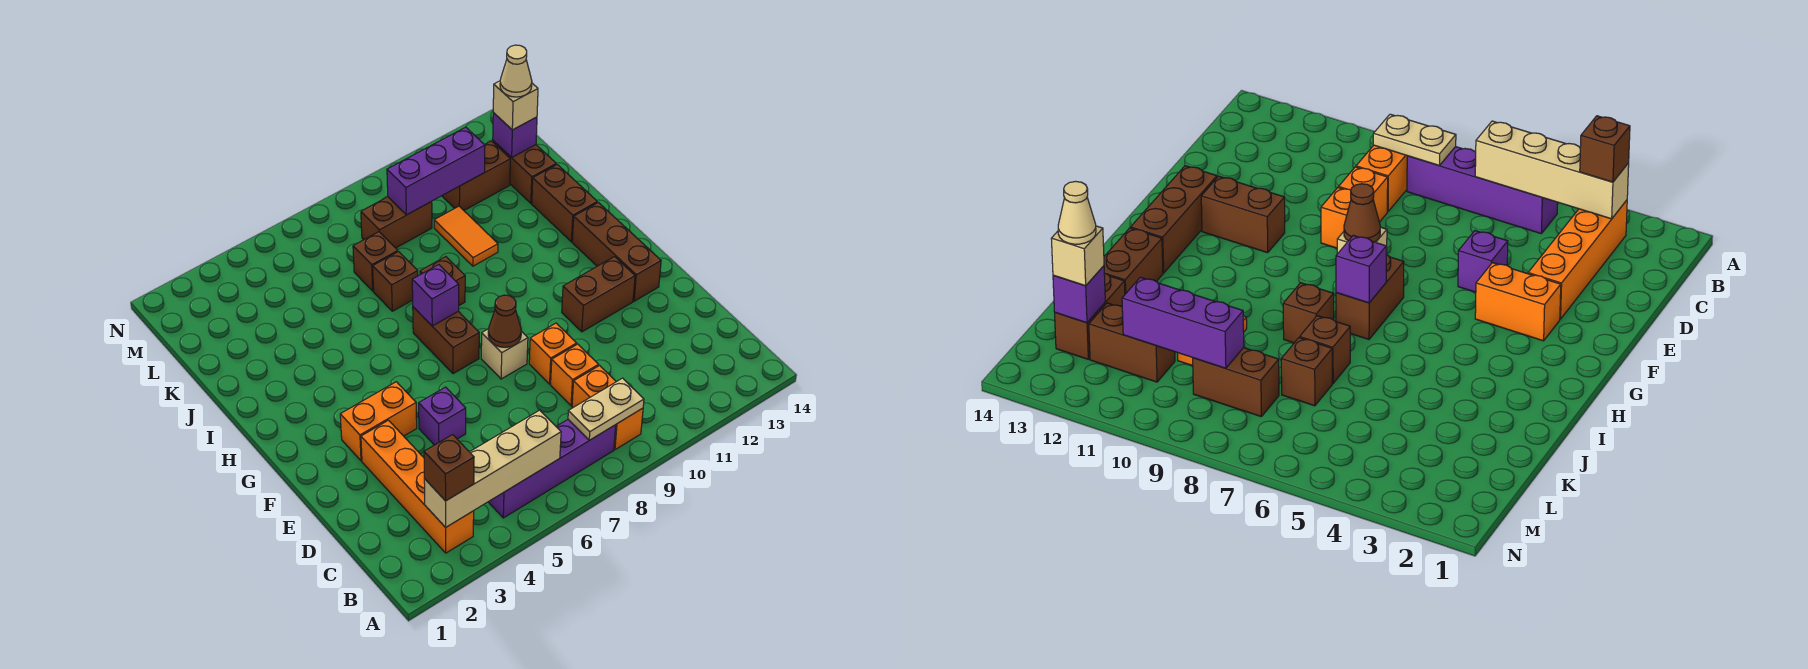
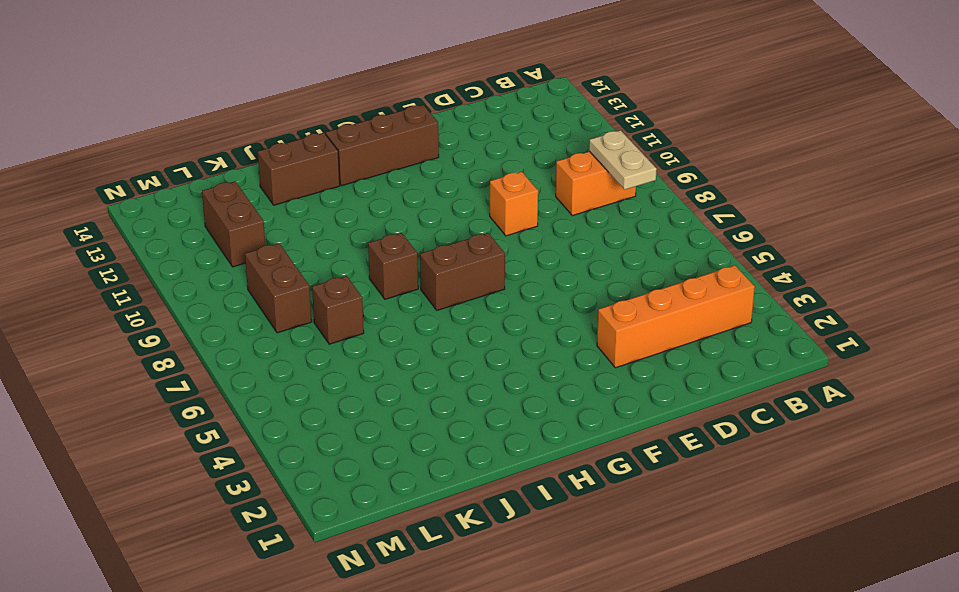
none -> purple brick B5:B8 level 1
none -> orange brick D9 level 1
none -> purple brick E5 level 1

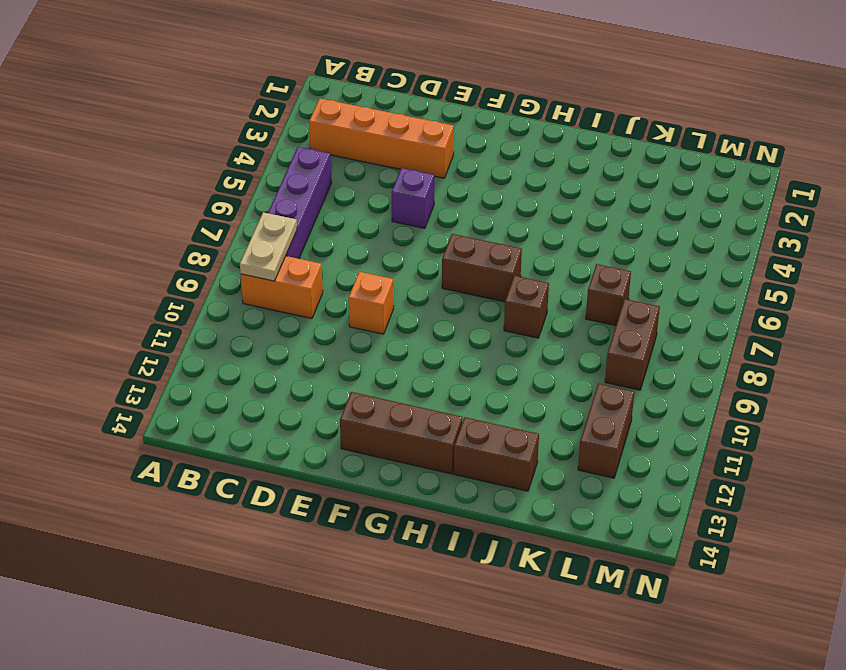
none -> orange brick D9 level 1
none -> orange brick F3:F4 level 1
none -> tan brick F8 level 1

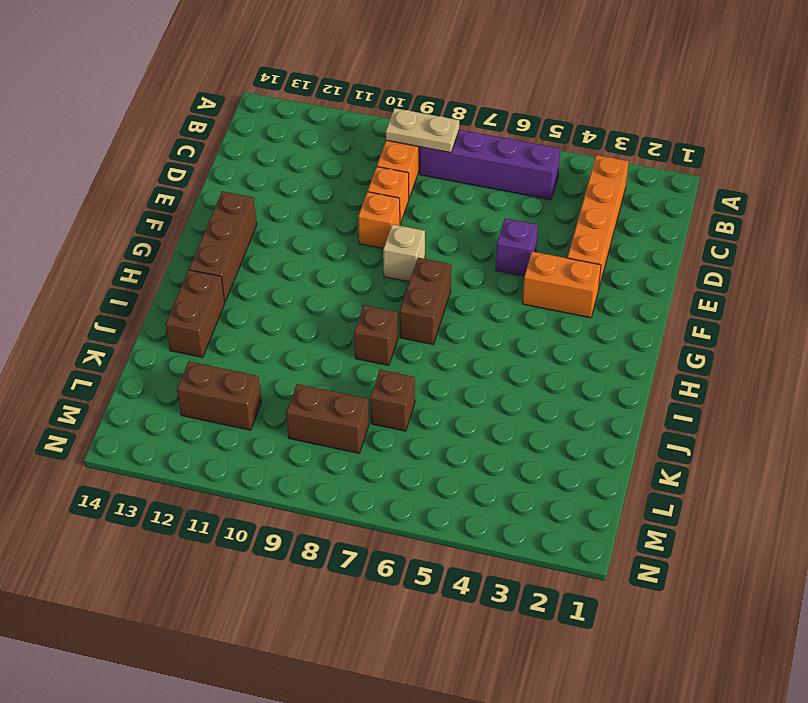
none -> brown brick F11:F12 level 1
none -> brown brick J7 level 1
none -> orange tile J10:K10 level 1

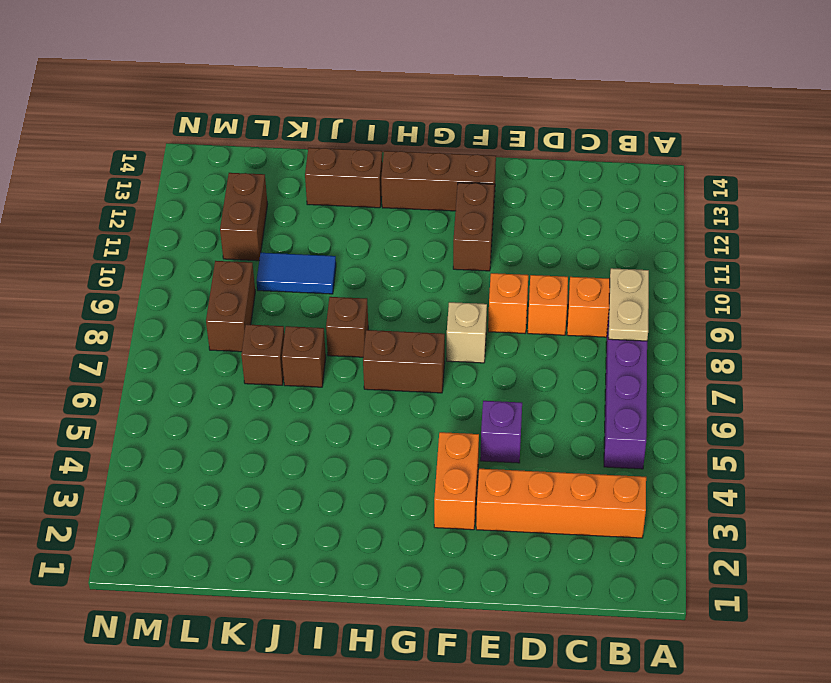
blue tile J10:K10 level 1 -> orange tile J10:K10 level 1
none -> brown brick K13:L13 level 1
none -> tan brick B3:B6 level 2
none -> brown cone F8 level 2

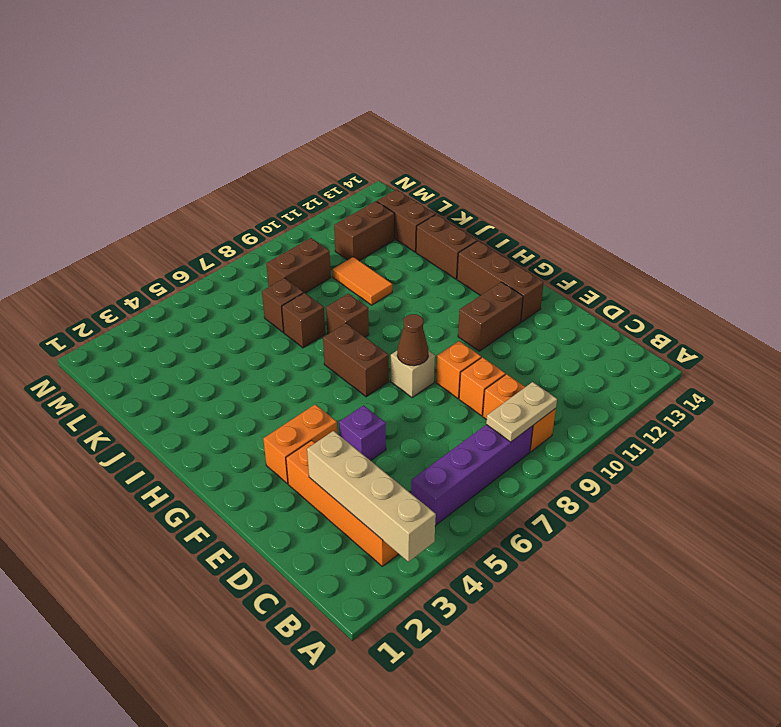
tan brick A3:D3 level 2 -> tan brick B3:B6 level 2
none -> purple brick H7 level 2
none -> purple brick L9:L11 level 2
none -> purple brick L13 level 2

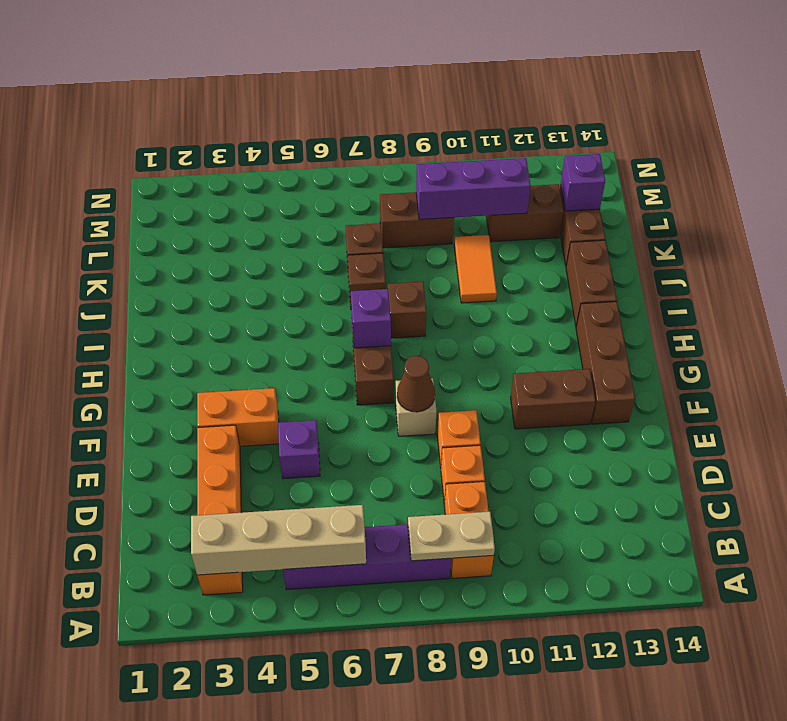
none -> brown brick B3 level 3
none -> tan brick L13 level 3
none -> tan cone L13 level 4

